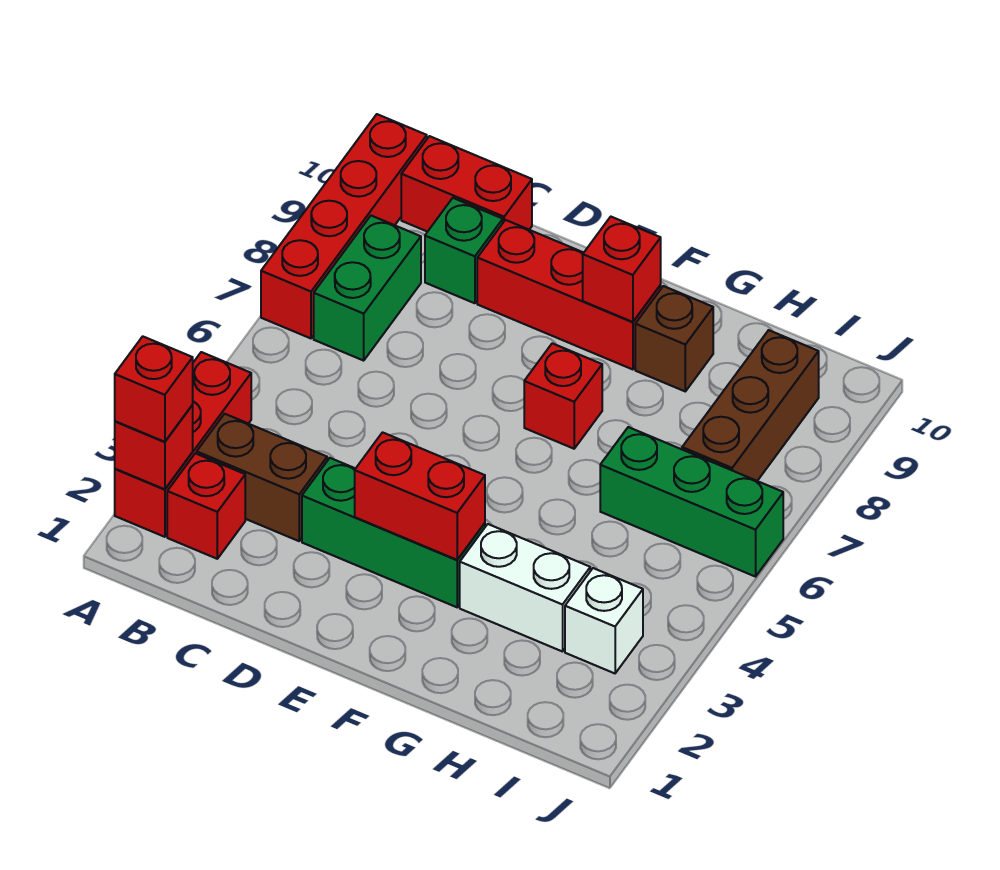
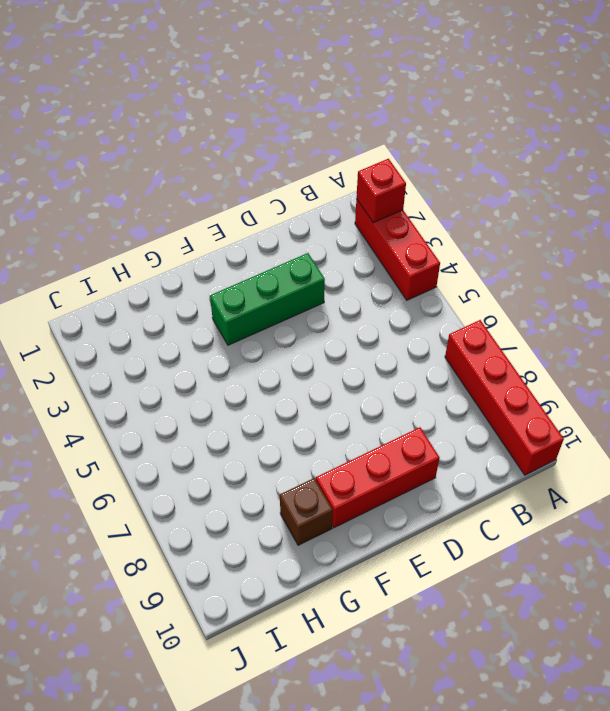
none -> red brick B2 level 1
none -> brown brick B3:C3 level 1
none -> green brick B7:B8 level 1

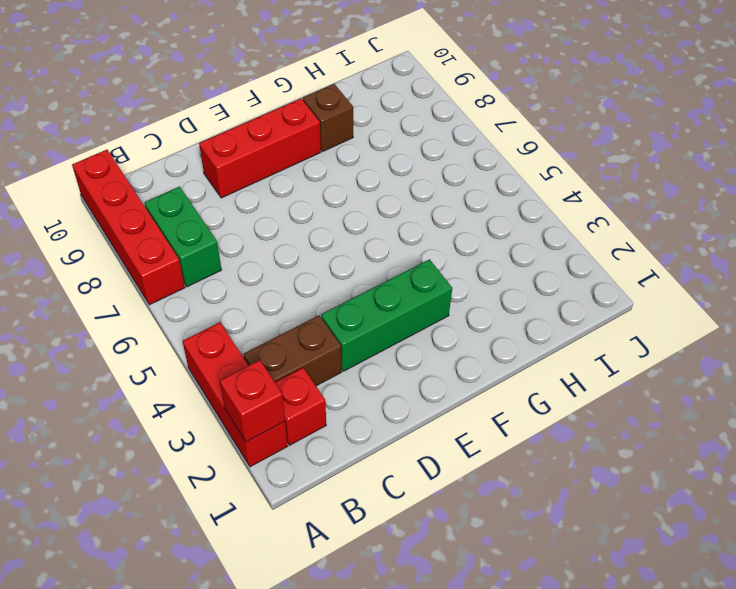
none -> red brick B10:C10 level 1
none -> green brick C9 level 1
none -> red brick F7 level 1

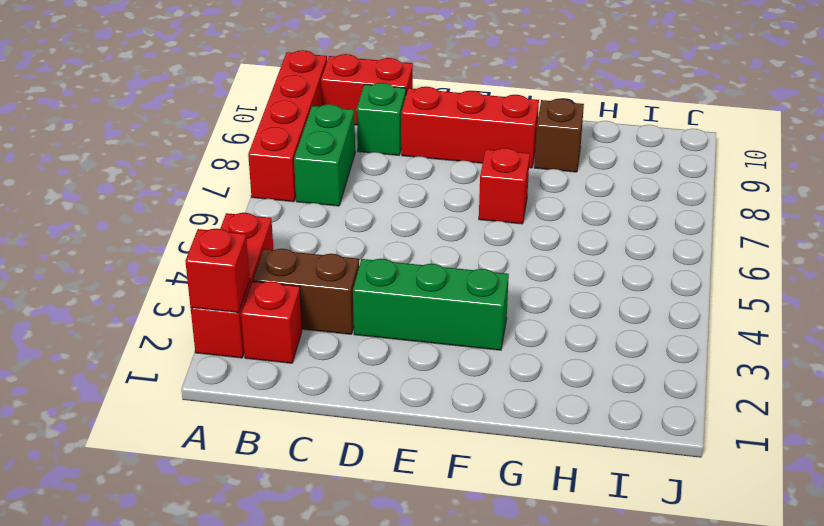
none -> white brick G3:H3 level 1
none -> green brick H6:J6 level 1
none -> white brick I3 level 1

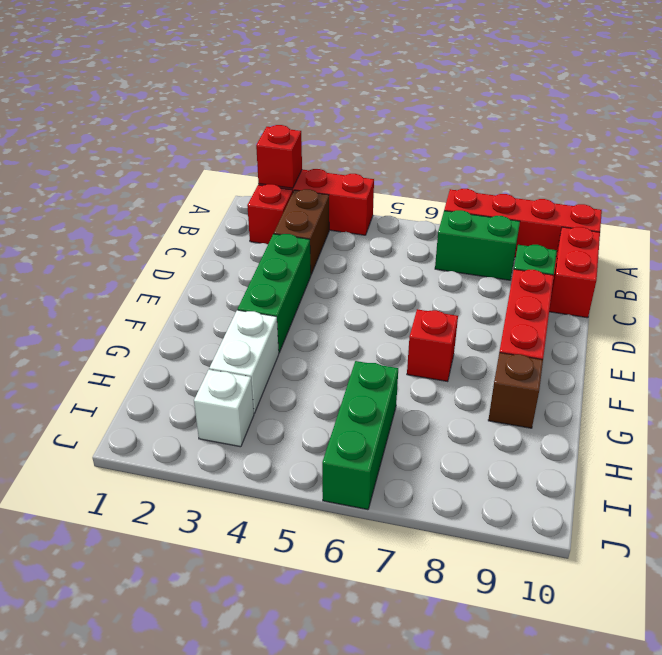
none -> brown brick I7:I9 level 1
none -> red brick E3:F3 level 2
none -> red brick F9 level 2

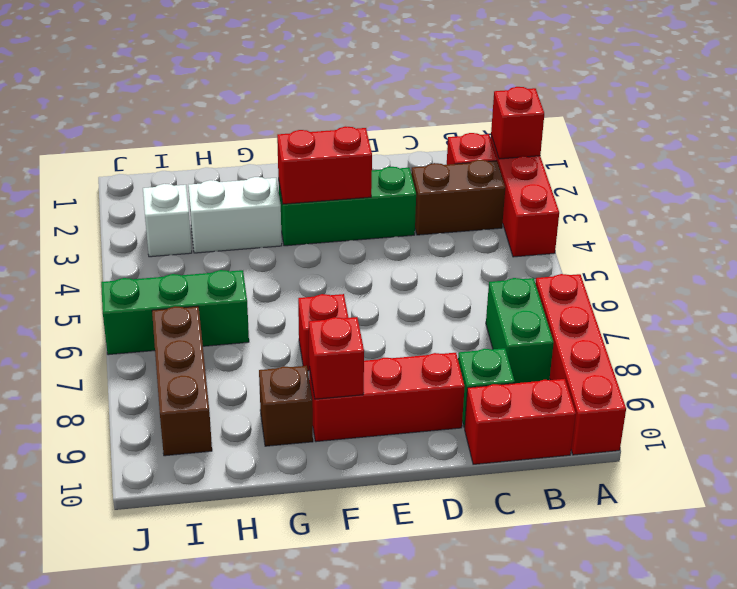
none -> red brick A2 level 3

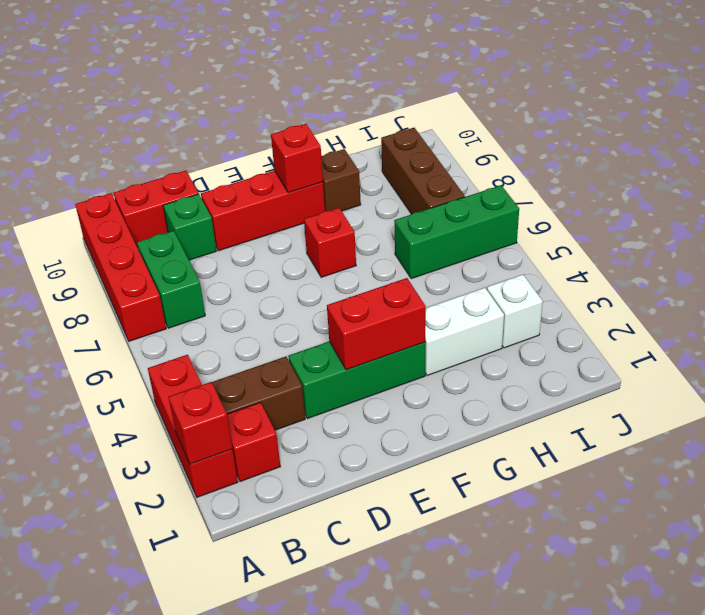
none -> red brick A2 level 3

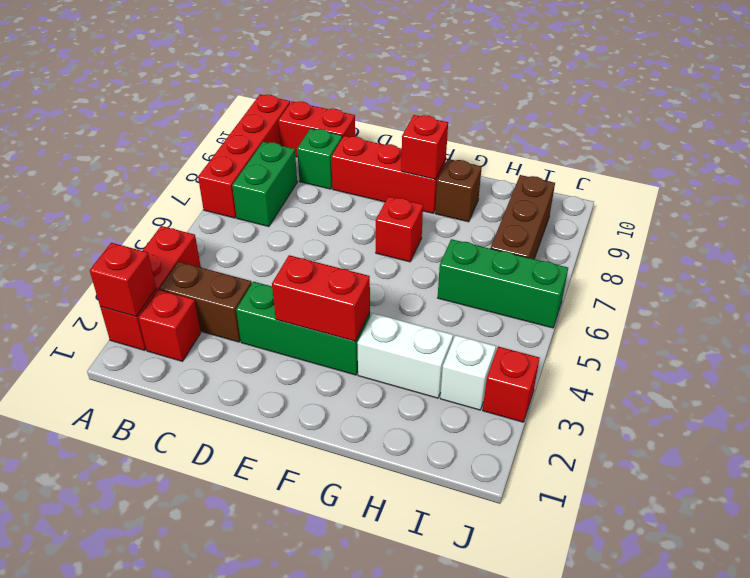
red brick J3 level 1 -> red brick A2 level 3

